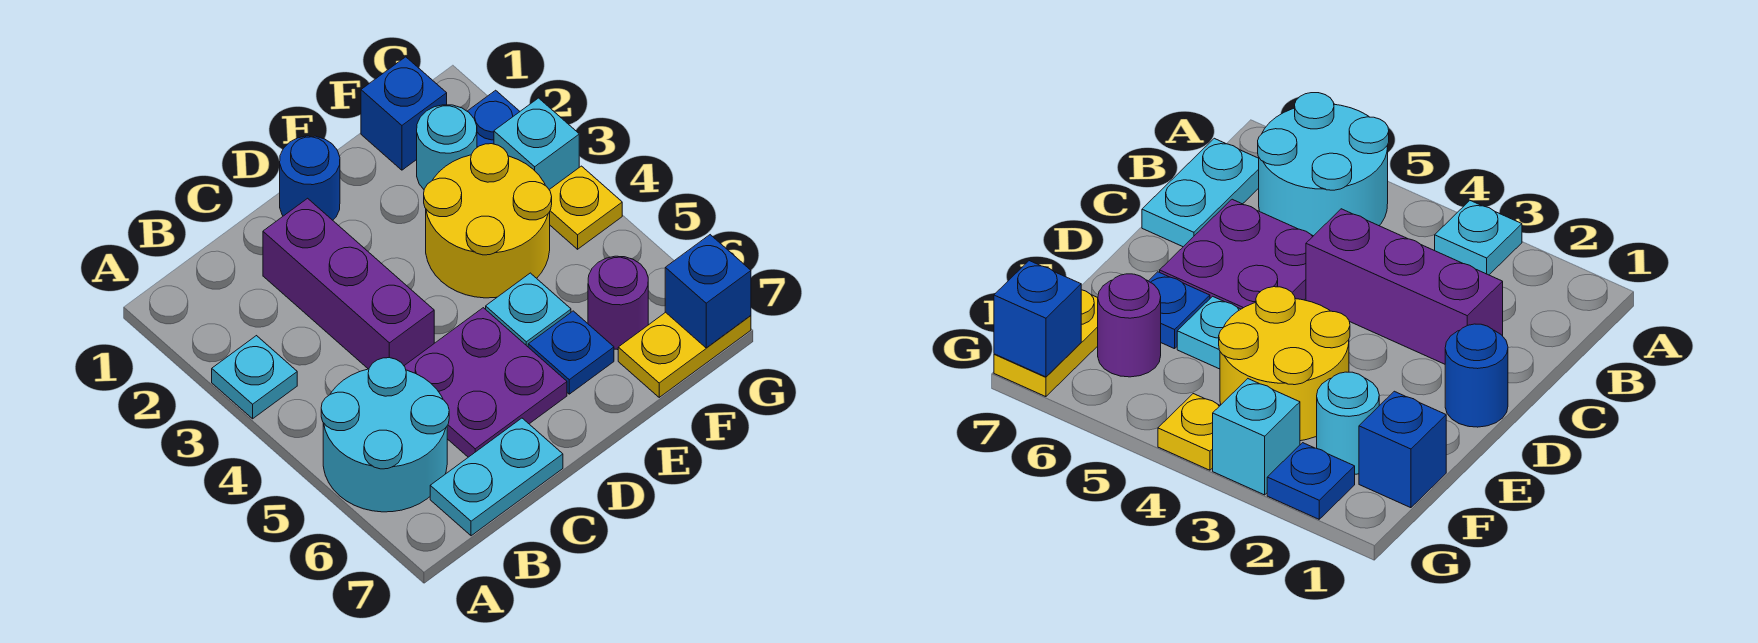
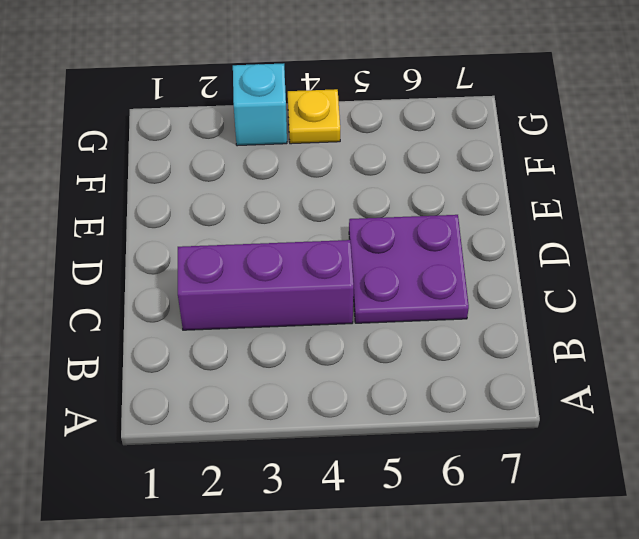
none -> cyan plate A3 level 1
none -> cyan round brick A5:B6 level 1
none -> cyan plate B7:C7 level 1

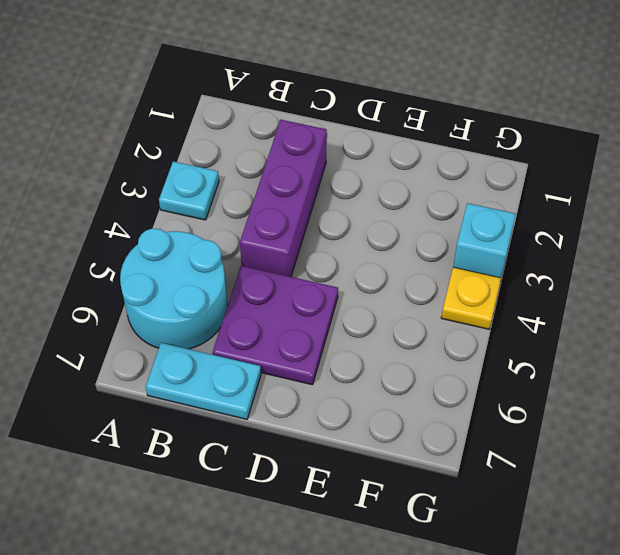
none -> blue round brick D1 level 1
none -> yellow round brick E3:F4 level 1
none -> cyan plate E5 level 1

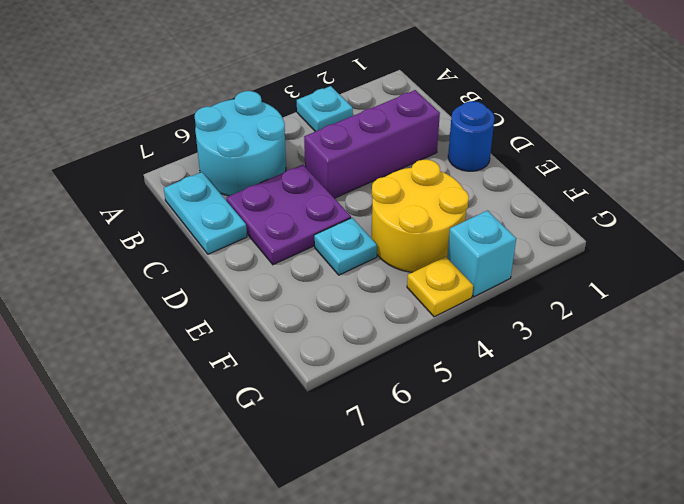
none -> blue plate E6 level 1
none -> blue brick F1 level 1
none -> cyan round brick F2 level 1

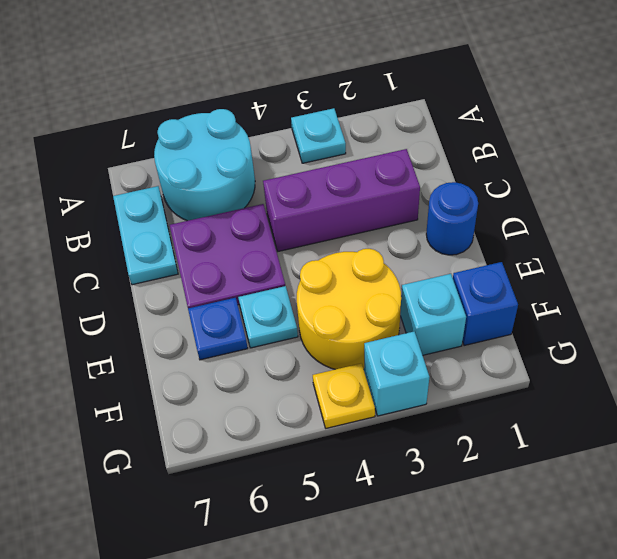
cyan brick F2 level 1 -> cyan round brick F2 level 1
none -> purple round brick F6 level 1
none -> yellow plate F7:G7 level 1
none -> blue plate G2 level 1

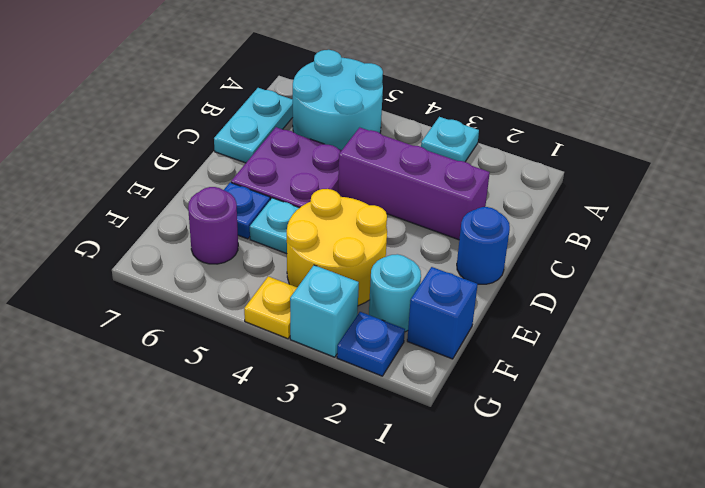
none -> yellow plate F7:G7 level 1
none -> blue brick G7 level 2

